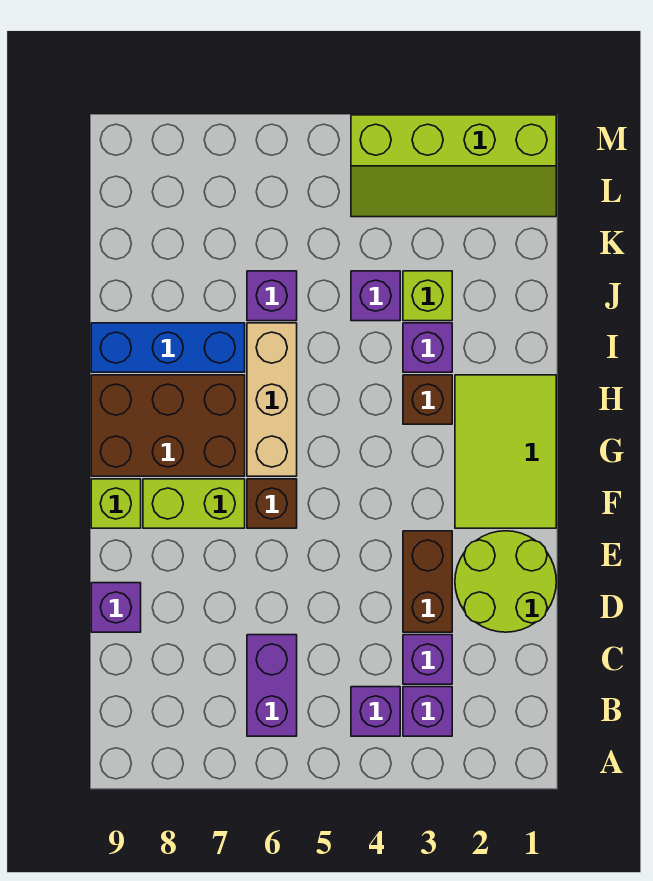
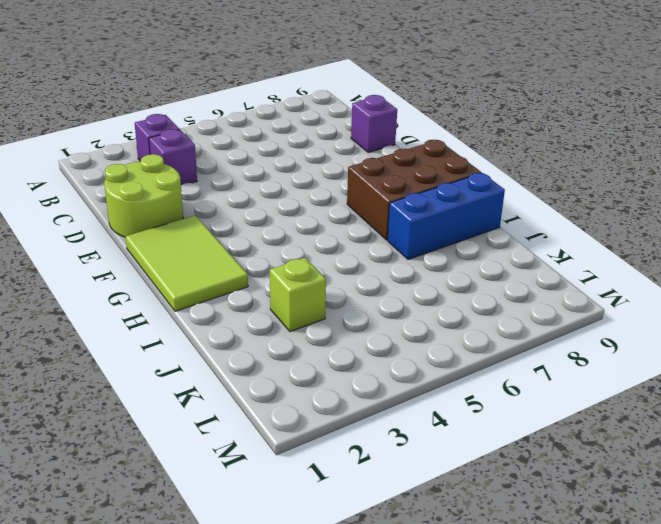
none -> purple brick B4 level 1
none -> purple brick B6:C6 level 1
none -> brown brick D3:E3 level 1

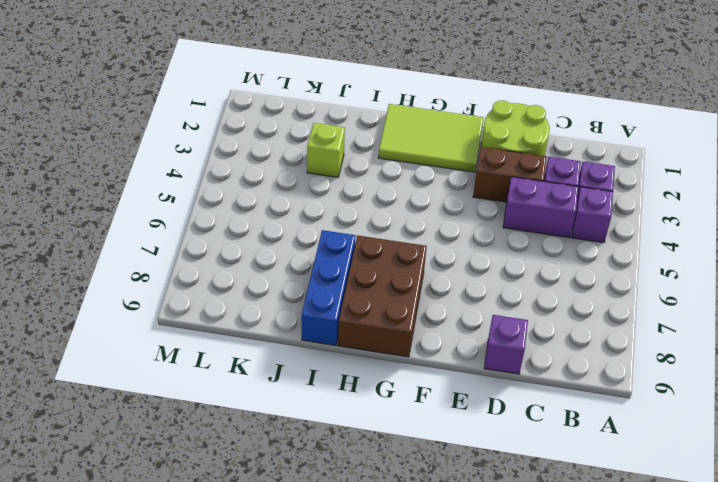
purple brick C4:D4 level 1 -> purple brick B6:C6 level 1
none -> brown brick F6 level 1
none -> lime brick F7:F8 level 1
none -> lime brick F9 level 1

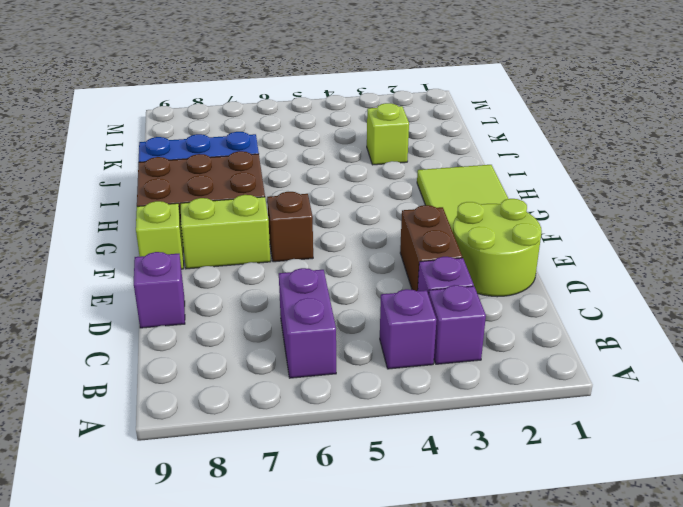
none -> tan brick G6:I6 level 1
none -> brown brick H3 level 1
none -> purple brick I3 level 1

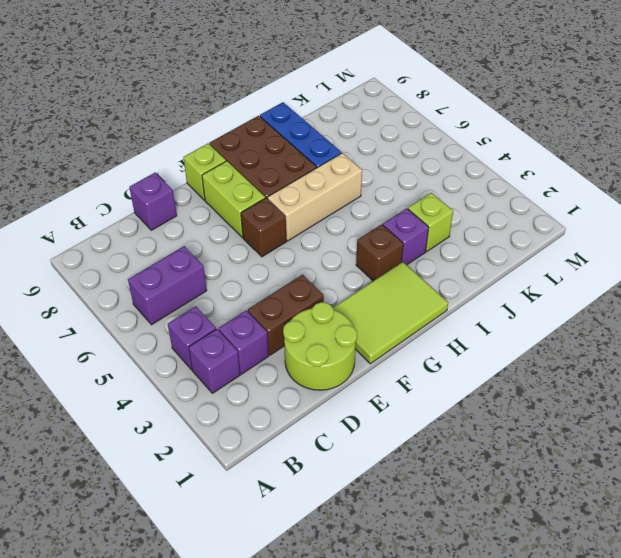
none -> purple brick J4 level 1
none -> purple brick J6 level 1
none -> lime slope L1:M4 level 1 top M

